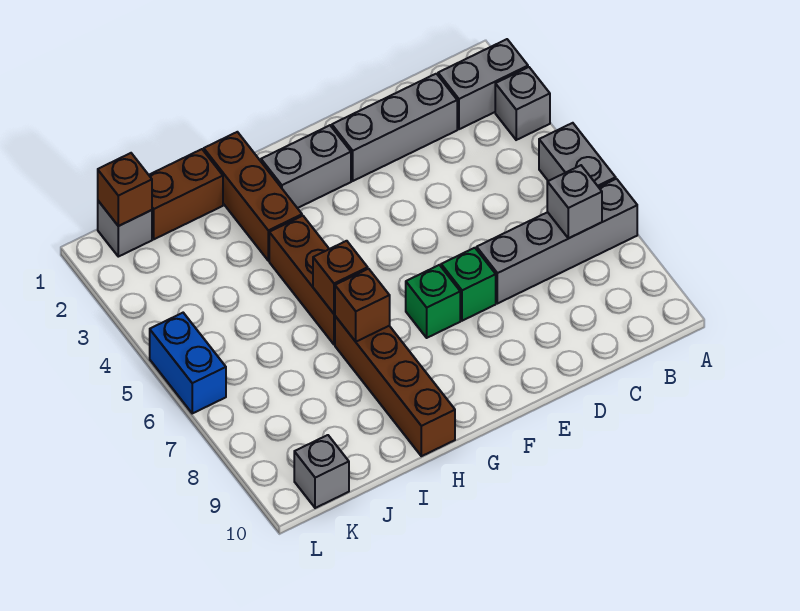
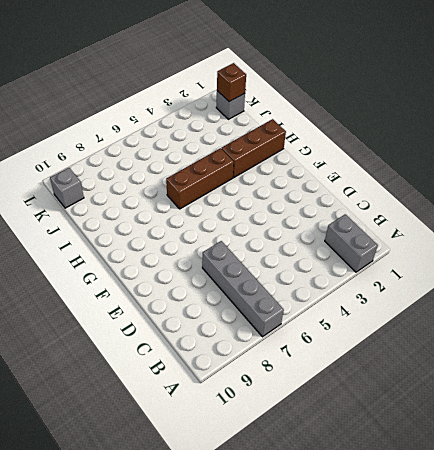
none -> grey brick A3 level 1
none -> grey brick A5:A6 level 1
none -> grey brick C2:E2 level 1

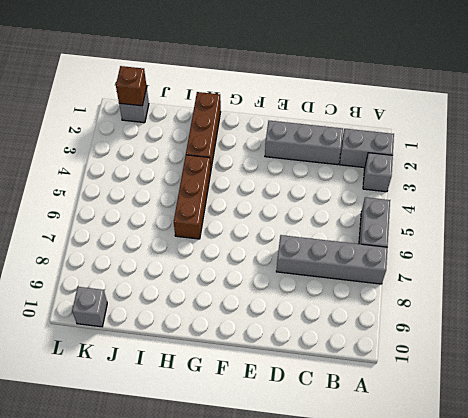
none -> green brick E7 level 1
none -> grey brick F2:G2 level 1
none -> green brick F7 level 1

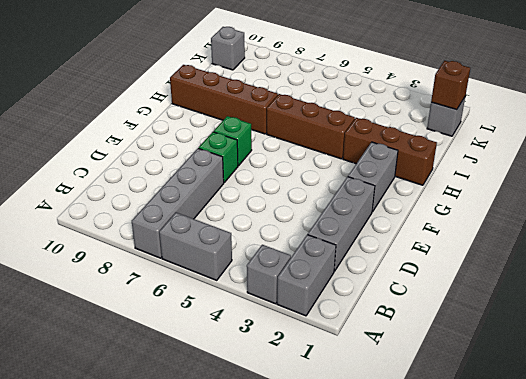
none -> brown brick I1:J1 level 1
none -> blue brick L5:L6 level 1
none -> grey brick B7 level 2

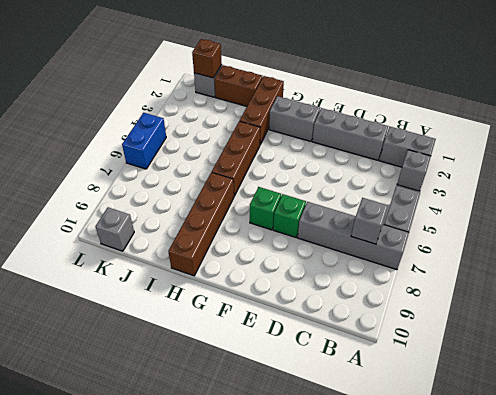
none -> brown brick H6 level 2
none -> brown brick H7 level 2

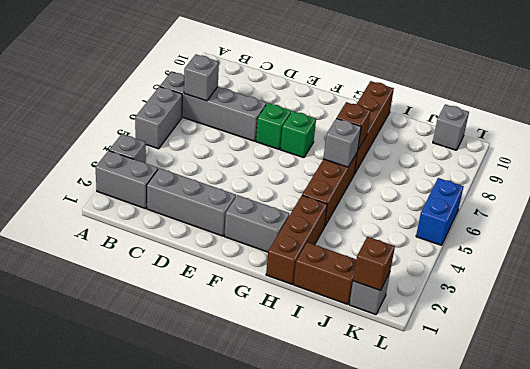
grey brick H6 level 2 -> brown brick H6 level 2

